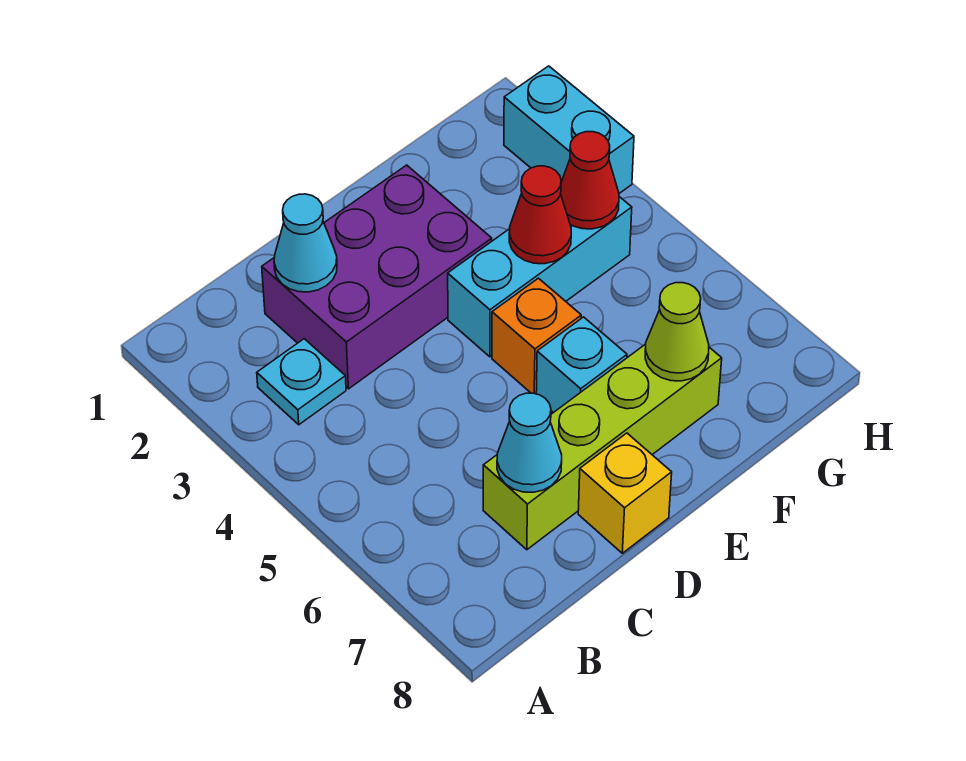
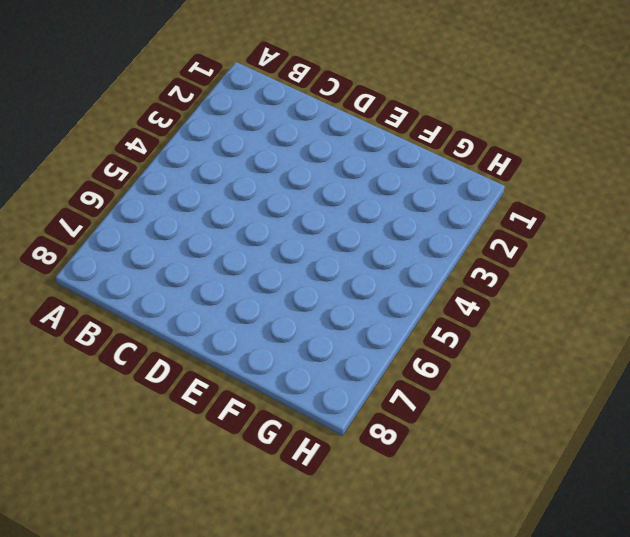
none -> cyan plate B3 level 1
none -> purple brick C2:E3 level 1
none -> lime brick C7:F7 level 1

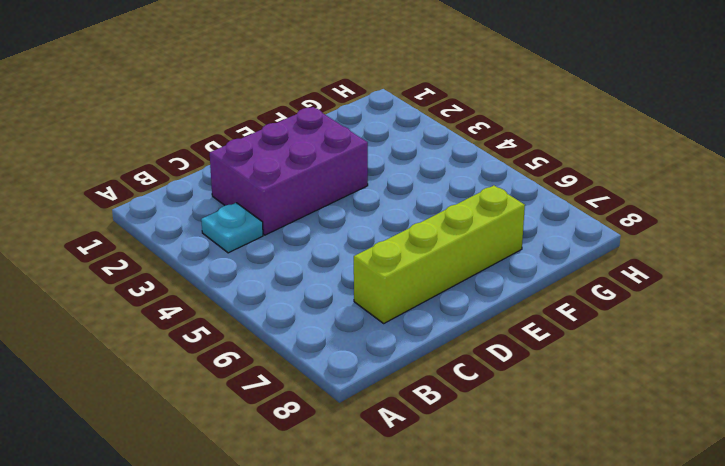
none -> yellow brick D8 level 1
none -> cyan brick E4:G4 level 1
none -> orange brick E5 level 1

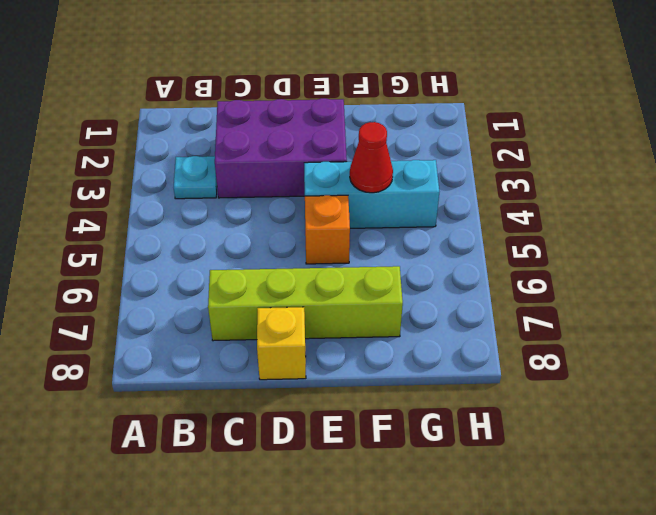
none -> cyan brick E6 level 1
none -> cyan brick H2:H3 level 1
none -> cyan cone C2 level 2

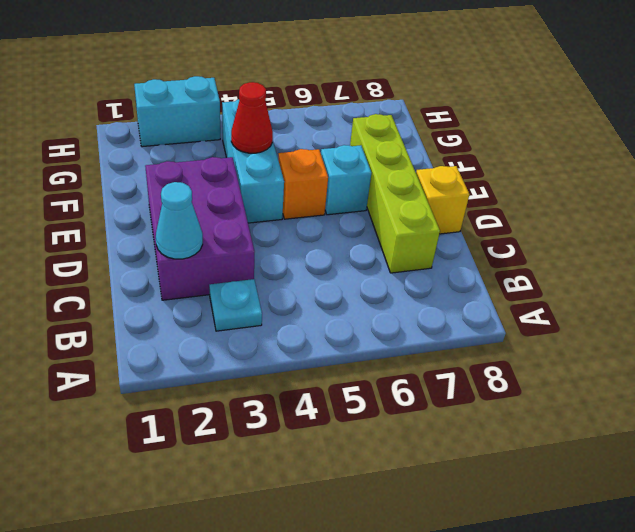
none -> cyan cone C7 level 2
none -> lime cone F7 level 2
none -> red cone G4 level 2

